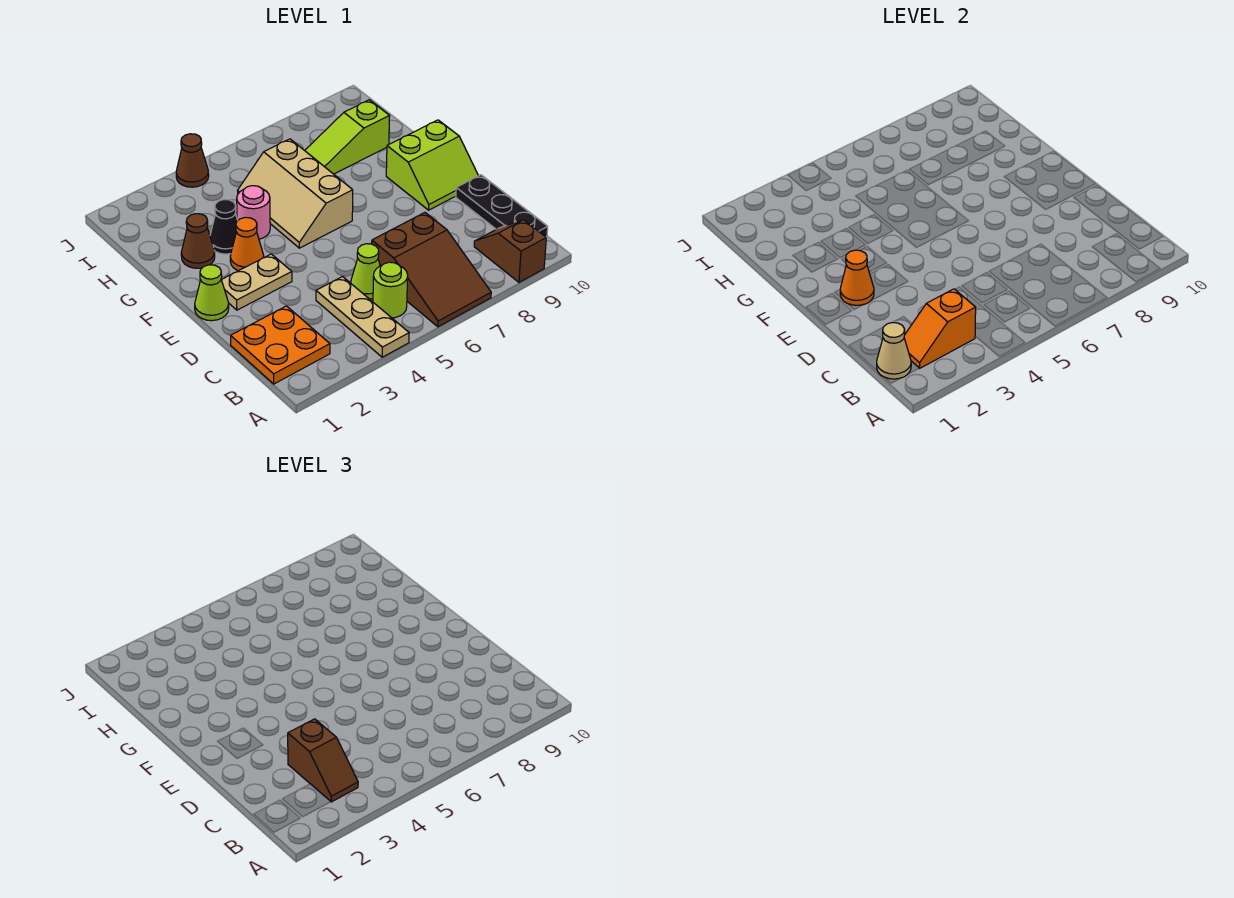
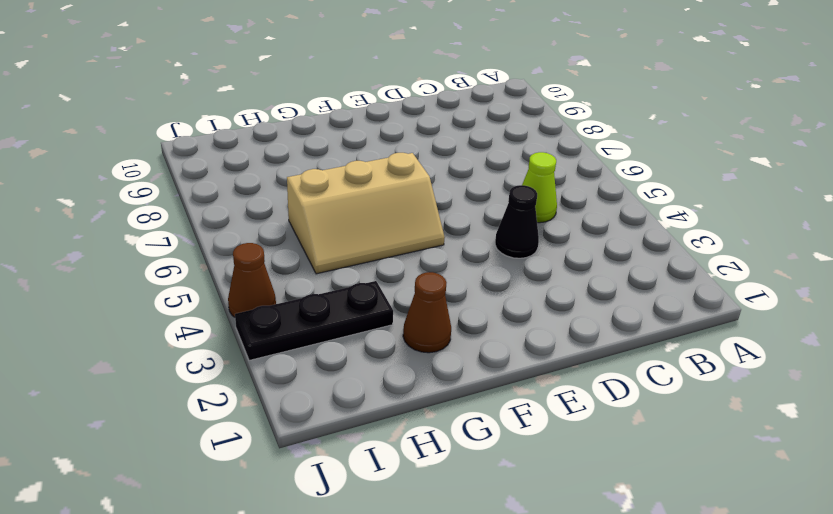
black cone D4 level 1 -> black cone G3 level 1
black plate H3:J3 level 1 -> black plate B10:D10 level 1
none -> tan plate A4:C4 level 1
none -> brown slope A6:C7 level 1 top C
none -> brown slope A9:B9 level 1 top A

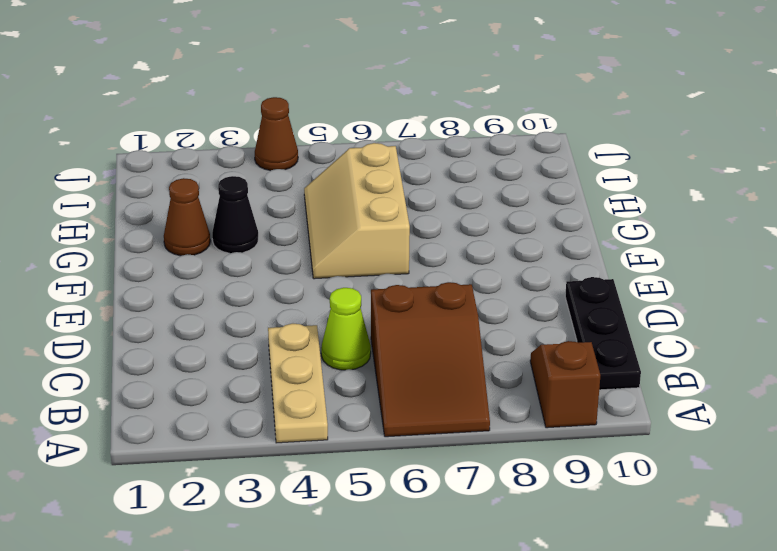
none -> orange plate B1:C2 level 1
none -> lime round brick B5 level 1
none -> lime cone E1 level 1

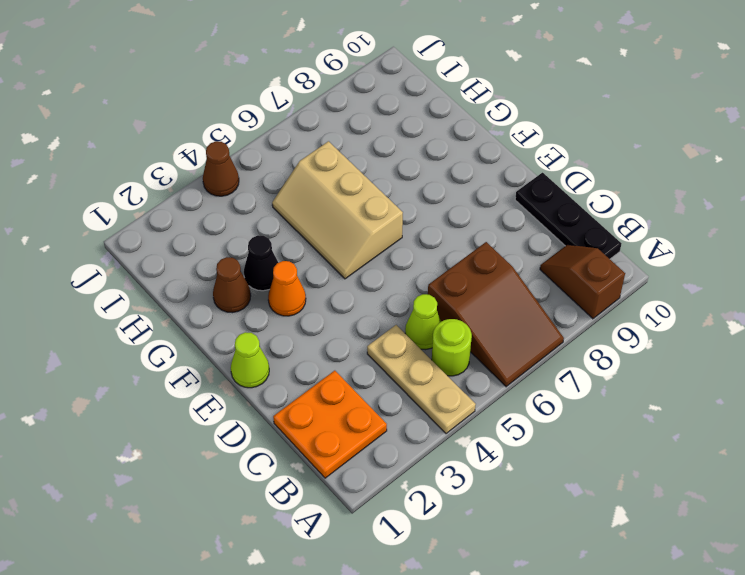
none -> tan plate E2:E3 level 1
none -> lime slope E9:F10 level 1 top F
none -> pink round brick G4 level 1

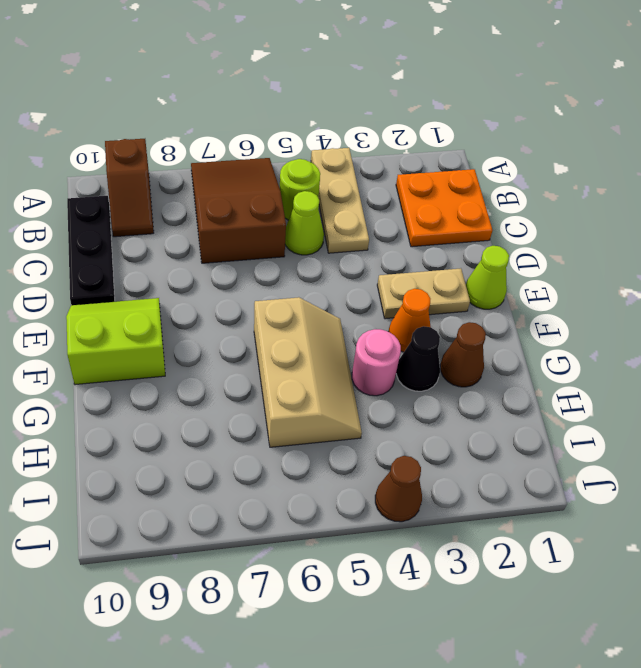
none -> lime slope H7:H9 level 1 top 9
none -> tan cone B1 level 2
none -> orange slope B2:B3 level 2 top 3

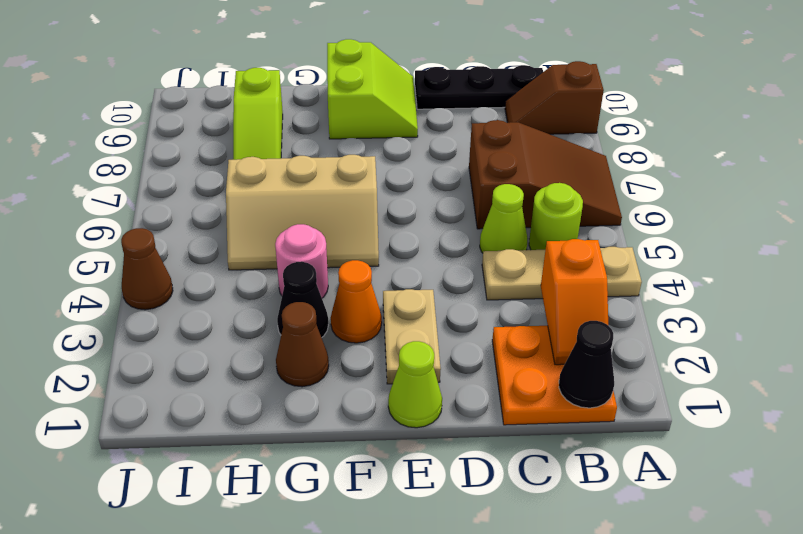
black cone B1 level 2 -> tan cone B1 level 2
none -> orange cone E2 level 2
none -> brown slope B3:C3 level 3 top C

